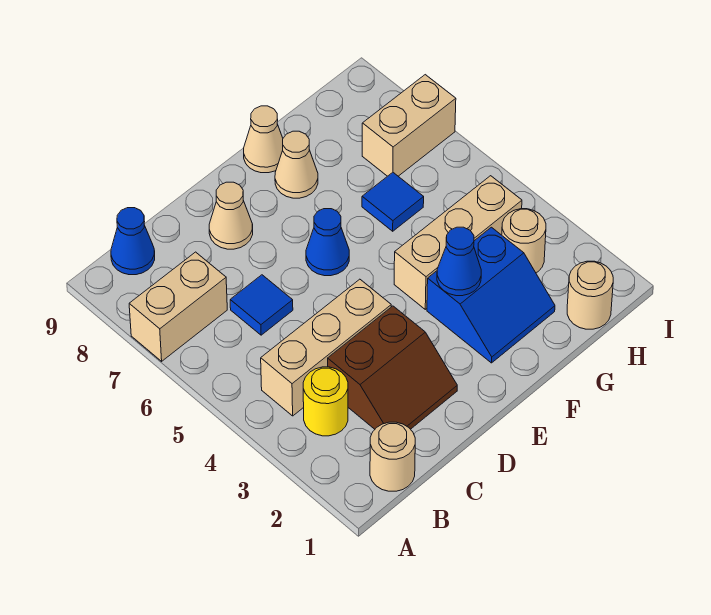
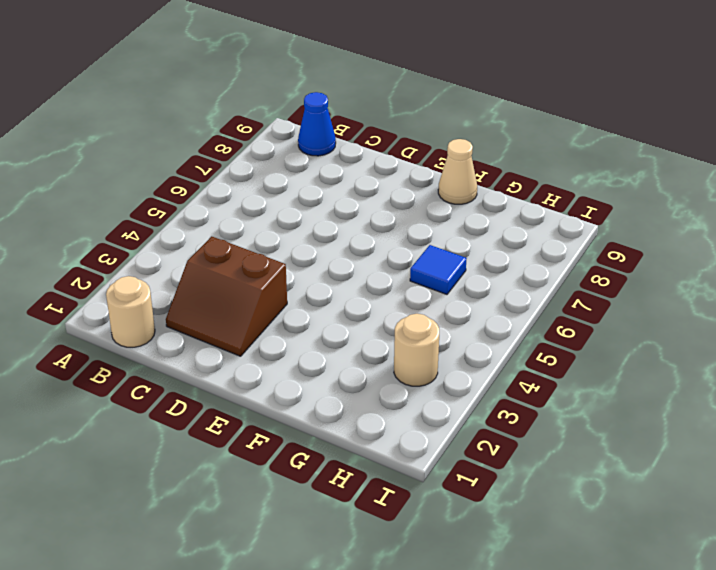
none -> tan brick A7:B7 level 1
none -> yellow round brick B3 level 1
none -> tan brick B4:D4 level 1

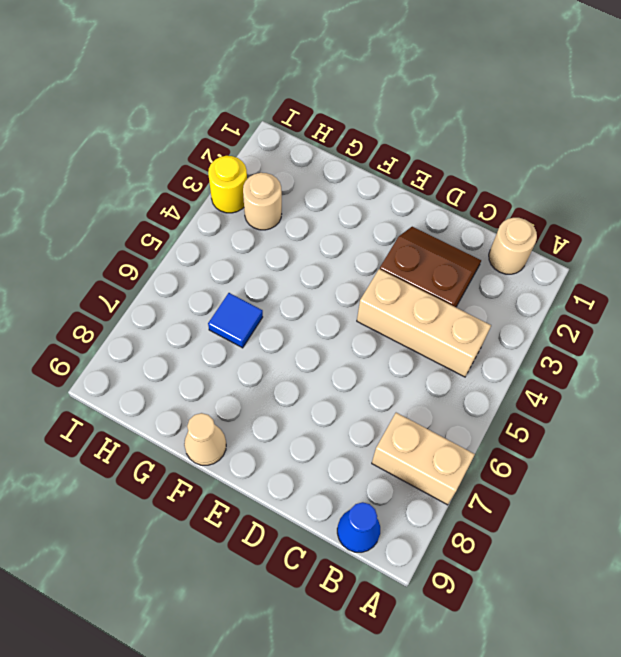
yellow round brick I3 level 1 -> yellow round brick B3 level 1
none -> blue tile C6 level 1
none -> tan cone D8 level 1
none -> blue cone E6 level 1

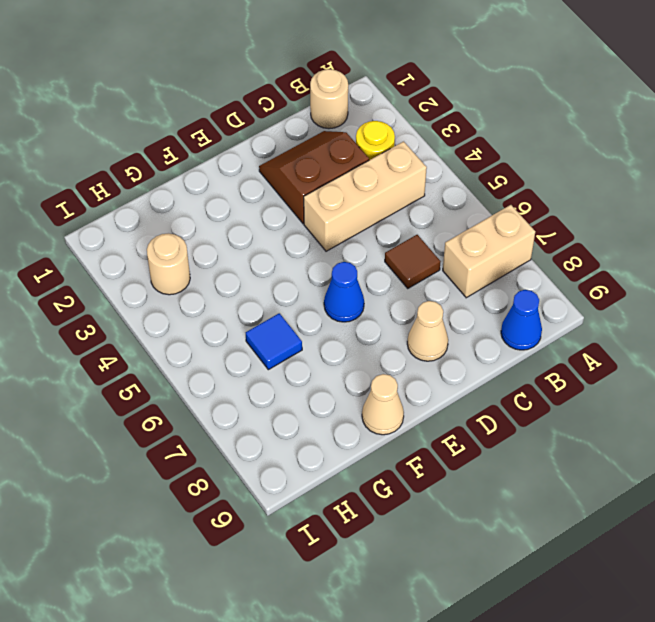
brown tile C6 level 1 -> blue tile C6 level 1
none -> blue slope F2:G3 level 1 top 3
none -> tan brick F4:H4 level 1
none -> tan cone F8 level 1

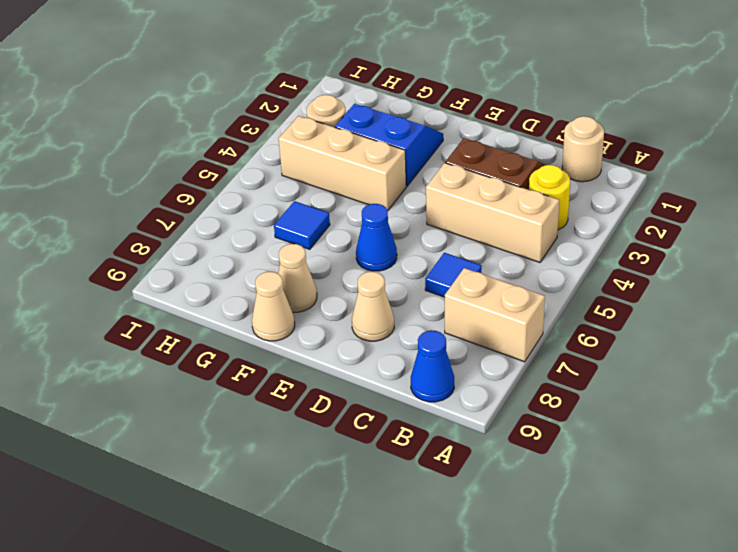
none -> tan round brick H1 level 1
none -> tan brick H7:I7 level 1
none -> blue cone F3 level 2

